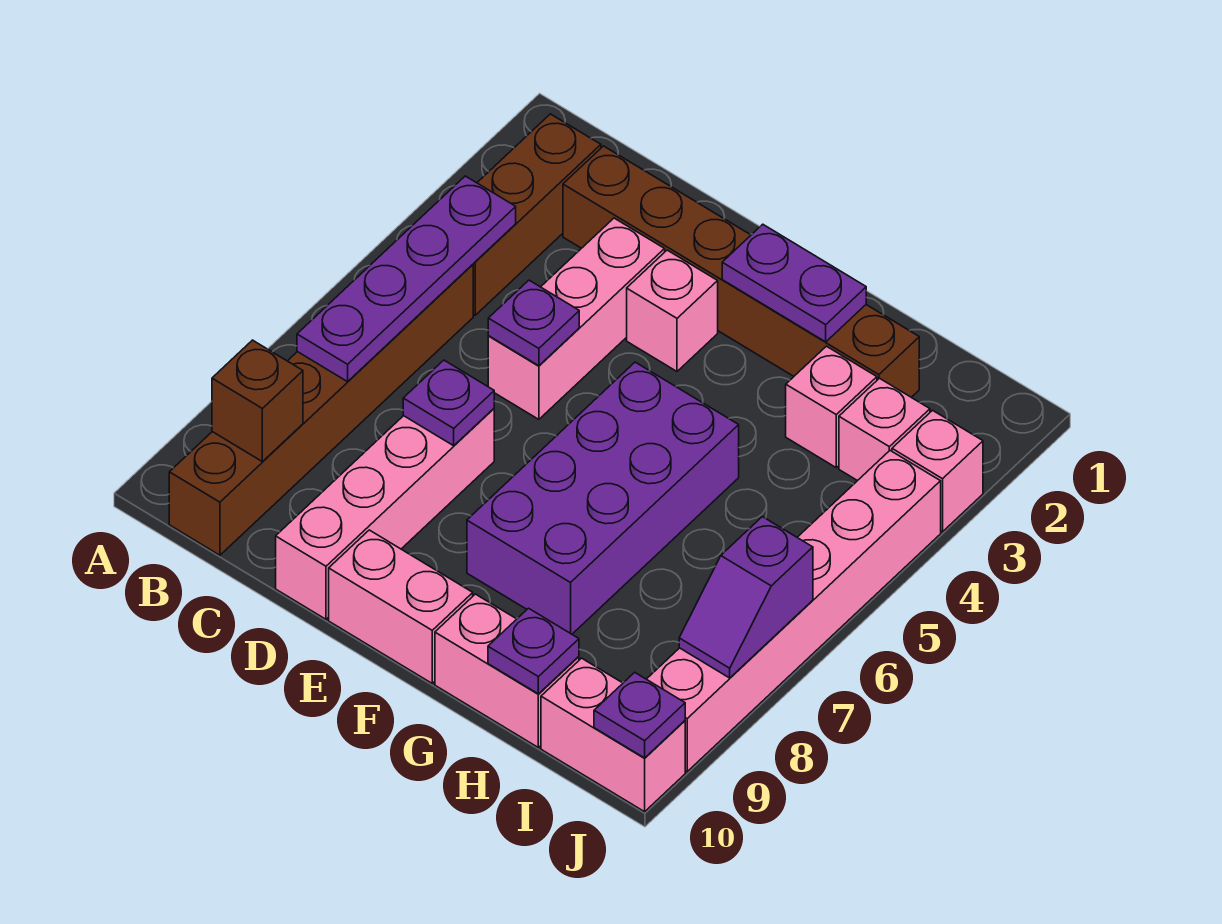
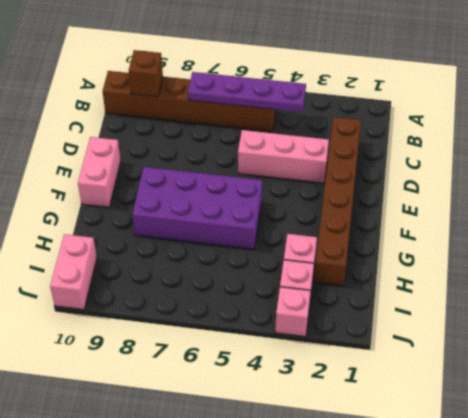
none -> brown brick B2:B4 level 1
none -> pink brick D7:D10 level 1
none -> pink brick E3 level 1

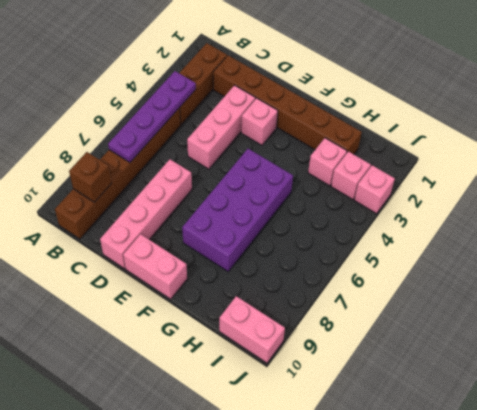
none -> pink brick G10:H10 level 1
none -> pink brick J4:J9 level 1
none -> purple plate D5 level 2

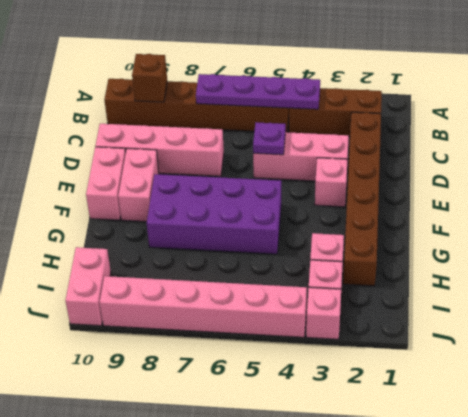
pink brick E9:F9 level 1 -> pink brick G10:H10 level 1
none -> purple plate D7 level 2
none -> purple plate F2:G2 level 2
none -> purple plate H10 level 2

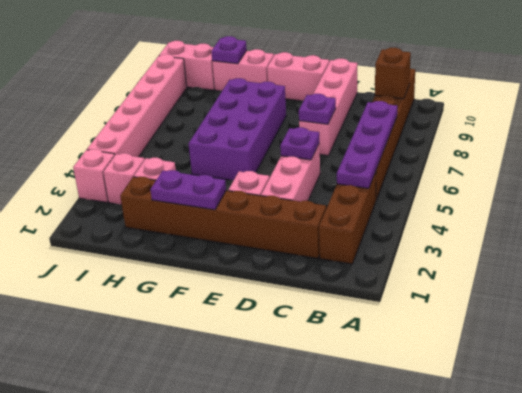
none -> purple slope J7:J8 level 2 top 7
none -> purple plate J10 level 2

